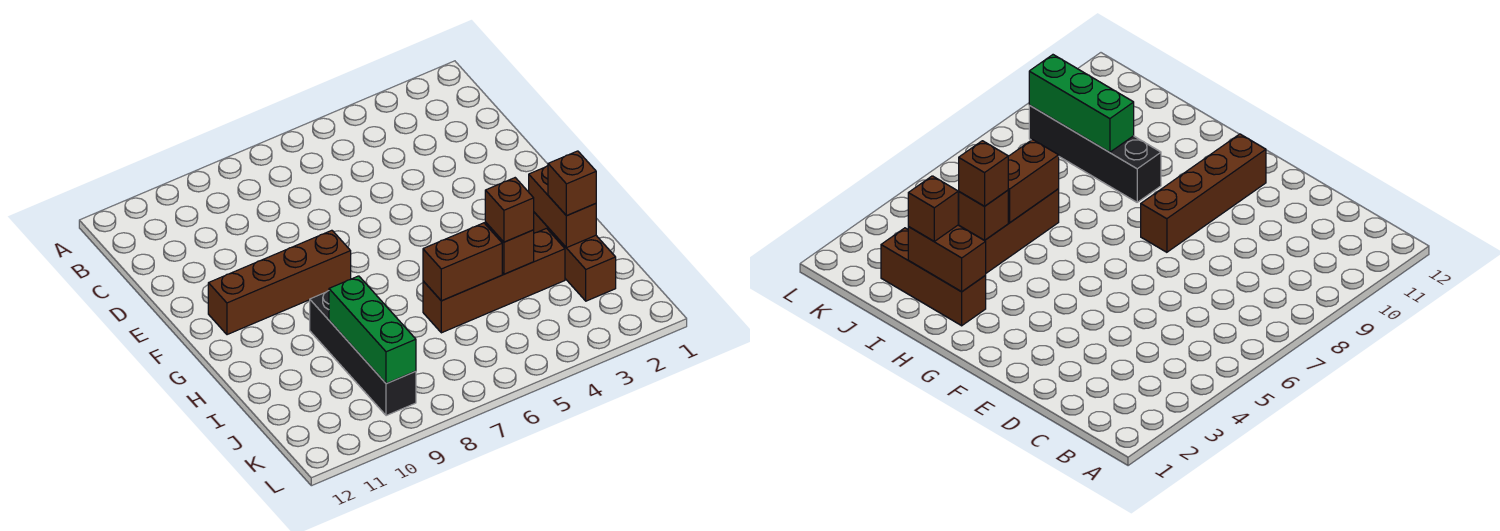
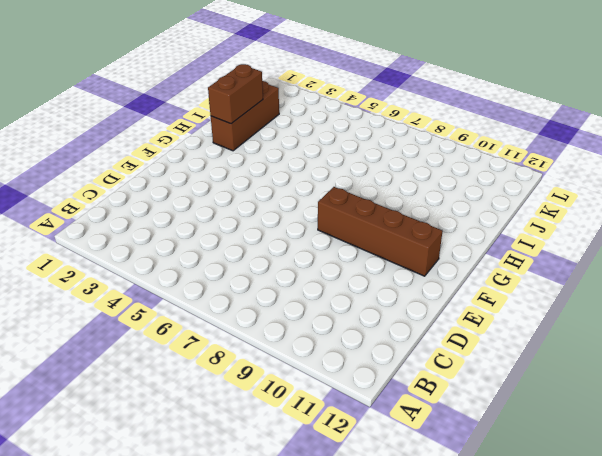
none -> black brick H9:K9 level 1
none -> brown brick I3:I6 level 1

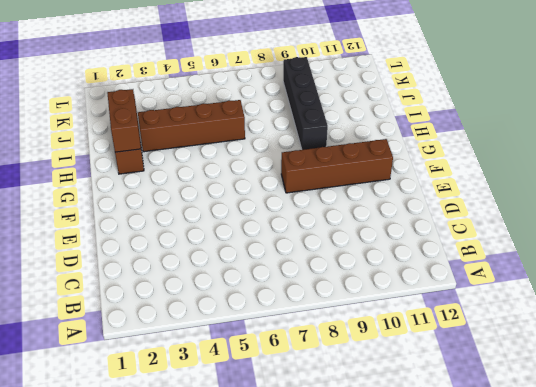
none -> brown brick I4 level 2
none -> brown brick I5:I6 level 2

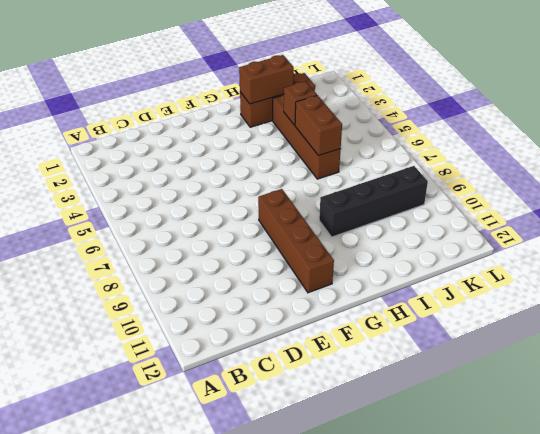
none -> green brick I9:K9 level 2
none -> brown brick I2 level 3

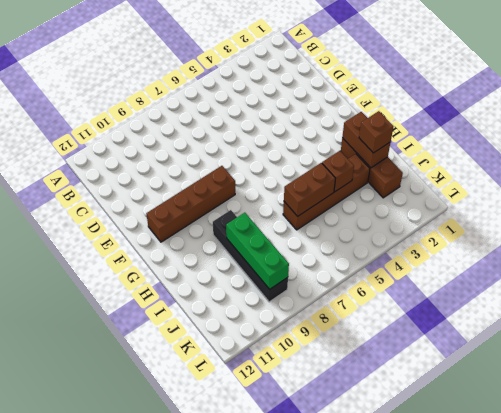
none -> brown brick I4 level 3

